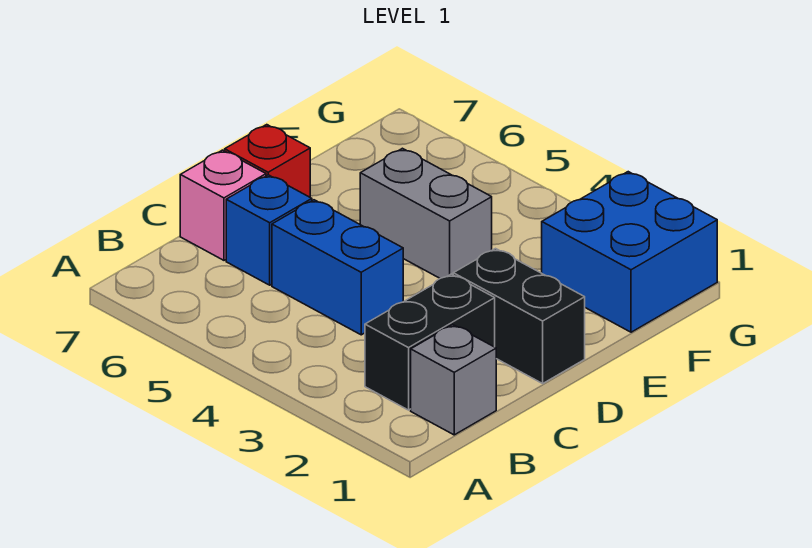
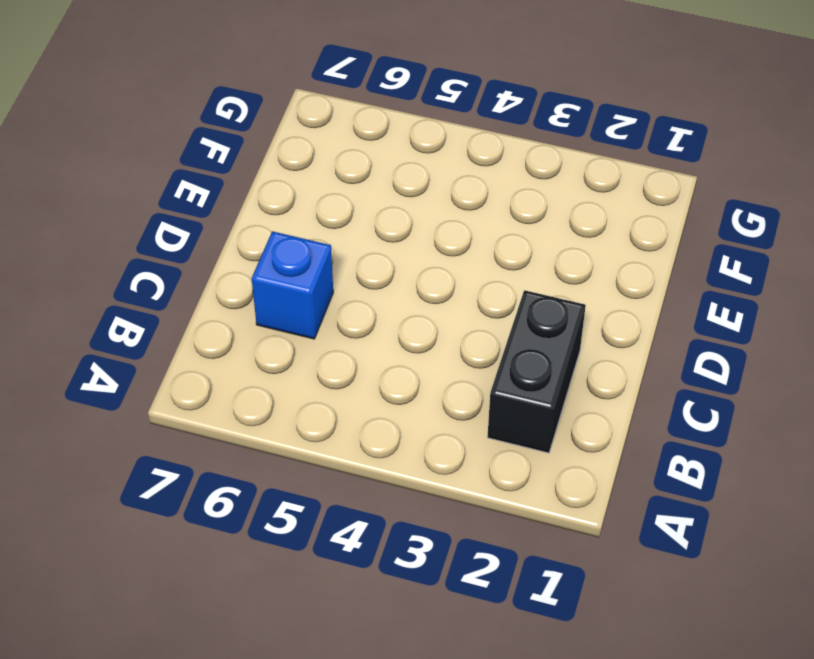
none -> grey brick B1 level 1
none -> blue brick C4:C5 level 1

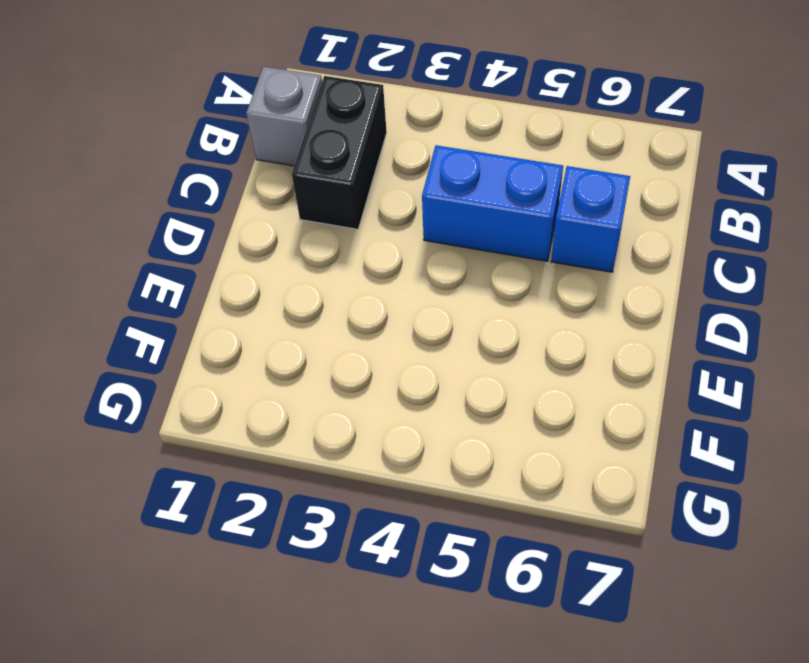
none -> pink brick C7 level 1
none -> black brick D1:D2 level 1

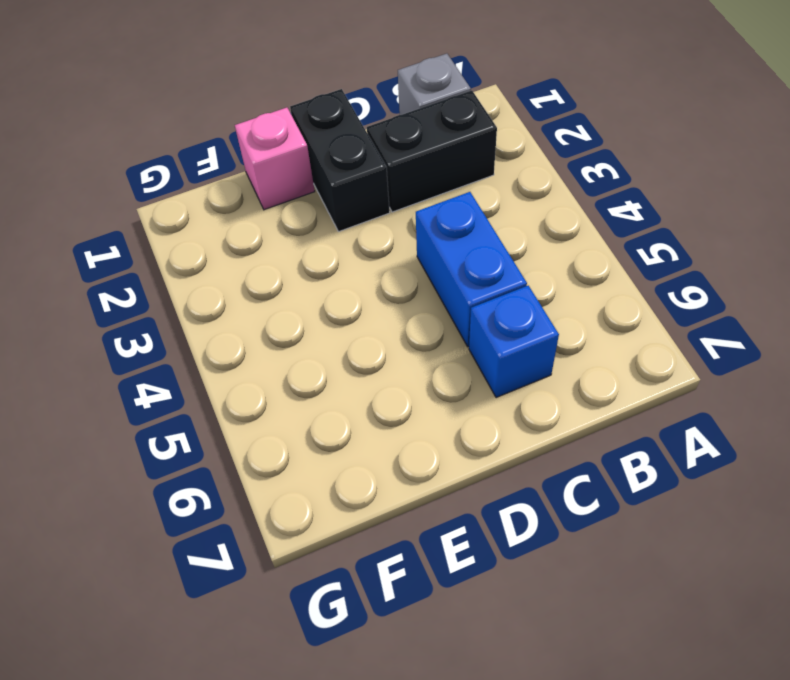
pink brick E1 level 1 -> pink brick C7 level 1
none -> red brick D7 level 1
none -> grey brick E4:E5 level 1

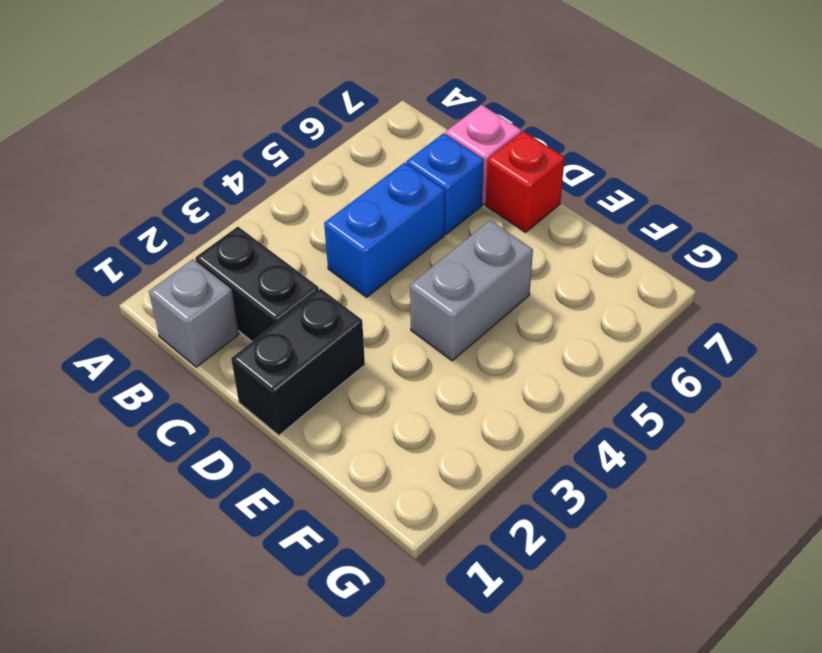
none -> blue brick F1:G2 level 1

